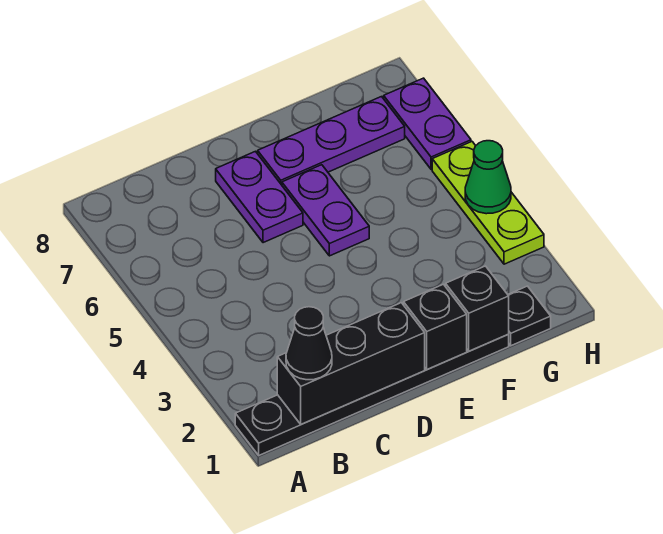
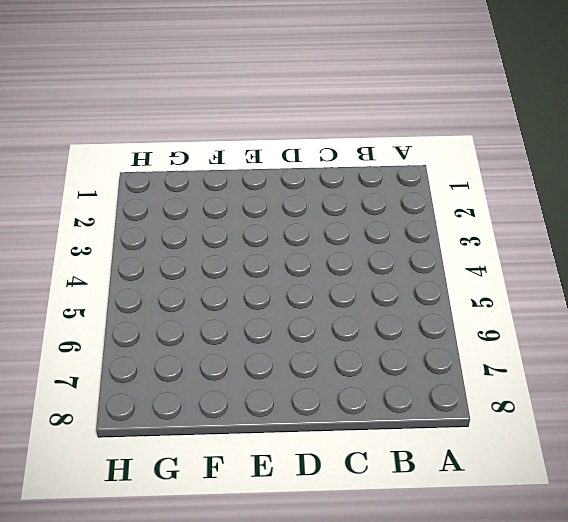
none -> black plate A1:F1 level 1
none -> purple plate D6:D7 level 1
none -> purple plate E5:E6 level 1

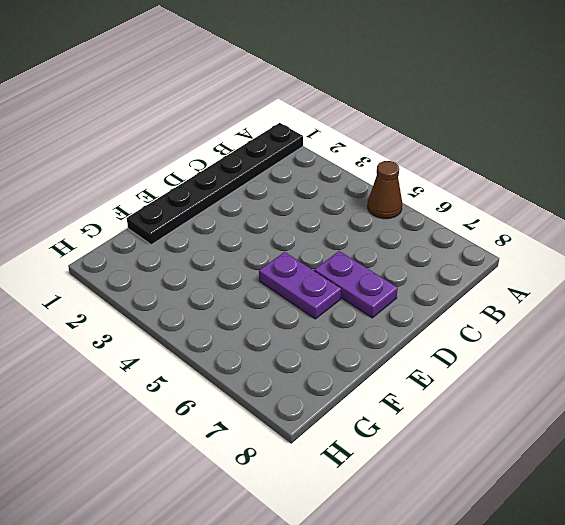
brown cone A5 level 1 -> none
none -> purple plate E7:G7 level 1
none -> black plate G1 level 1
none -> lime plate H3:H5 level 1

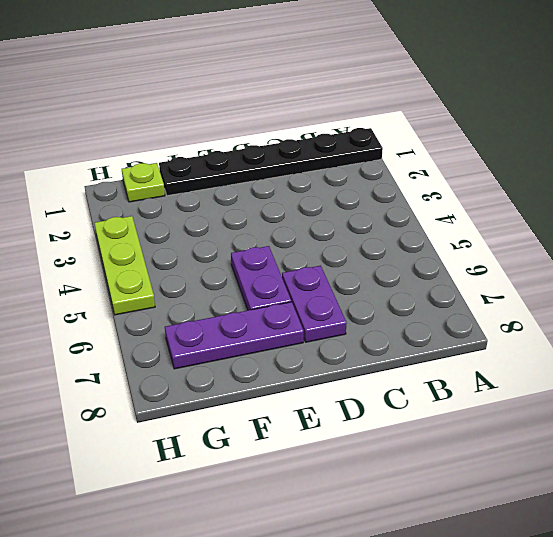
lime plate G1 level 1 -> black plate G1 level 1
none -> purple plate H6:H7 level 1
none -> black brick B1:D1 level 2
none -> black brick E1 level 2

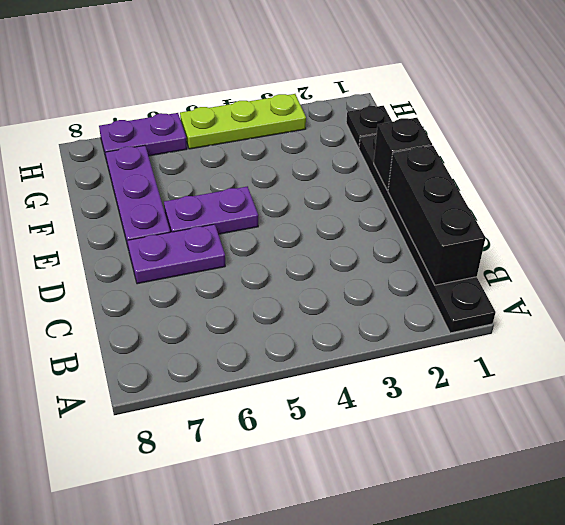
none -> black brick F1 level 2
none -> green cone H4 level 2
none -> black cone B1 level 3

